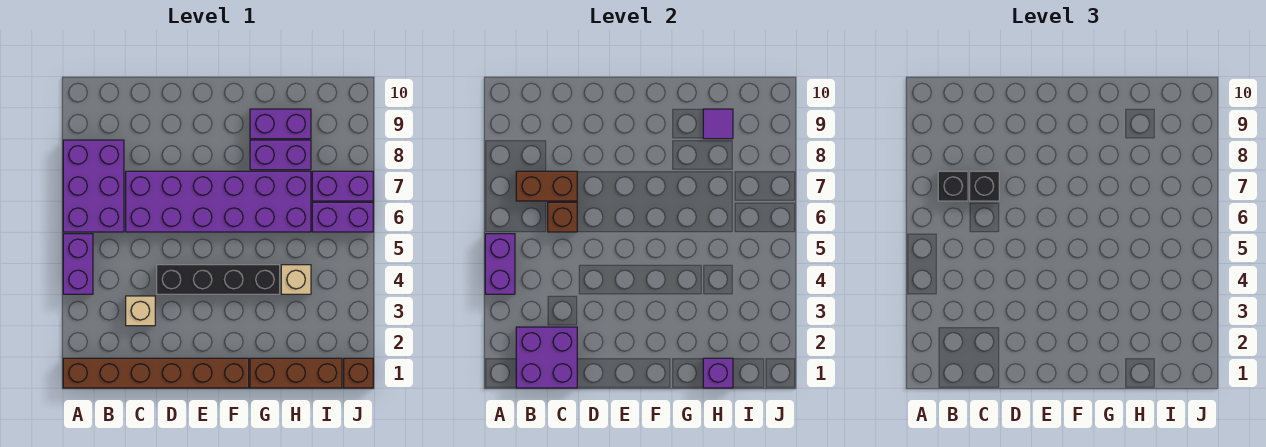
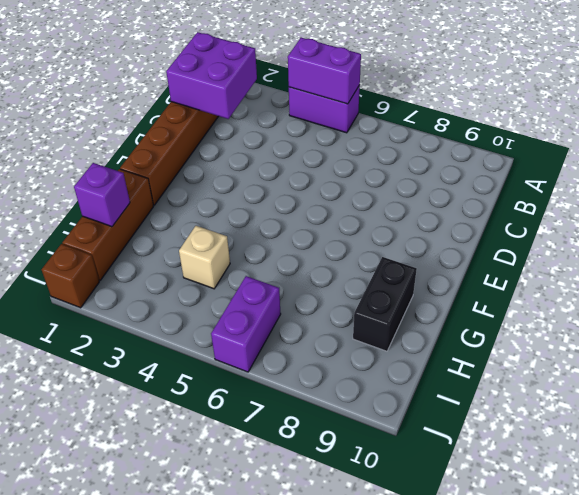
black brick G9:H9 level 1 -> purple brick G9:H9 level 1
none -> purple brick A6:B8 level 1
none -> tan brick C3 level 1
none -> purple brick C6:H7 level 1

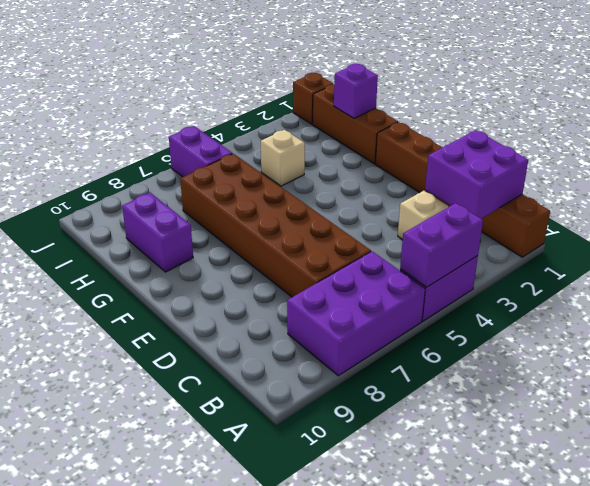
brown brick C6:H7 level 1 -> purple brick C6:H7 level 1
none -> black brick D4:G4 level 1
none -> purple brick G8:H8 level 1
none -> purple brick I7:J7 level 1

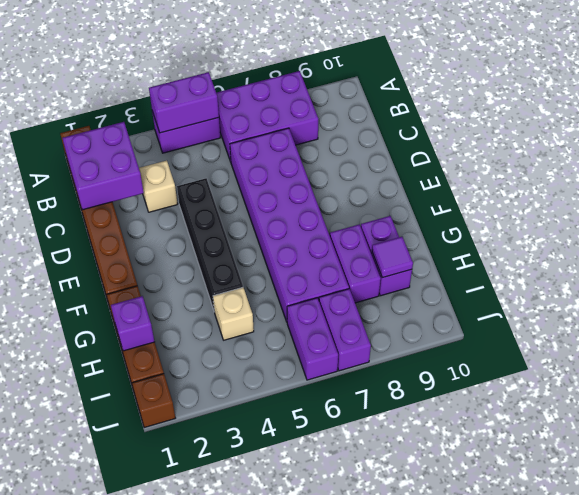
none -> brown brick B7:C7 level 2
none -> brown brick C6 level 2
none -> black brick B7 level 3

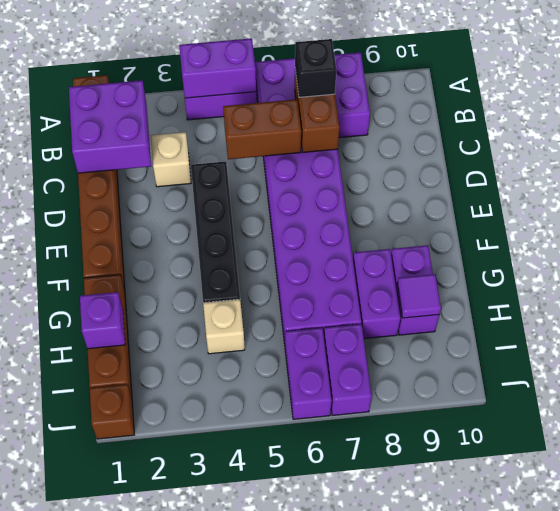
brown brick C5:C6 level 2 -> brown brick C6 level 2
none -> black brick C7 level 3

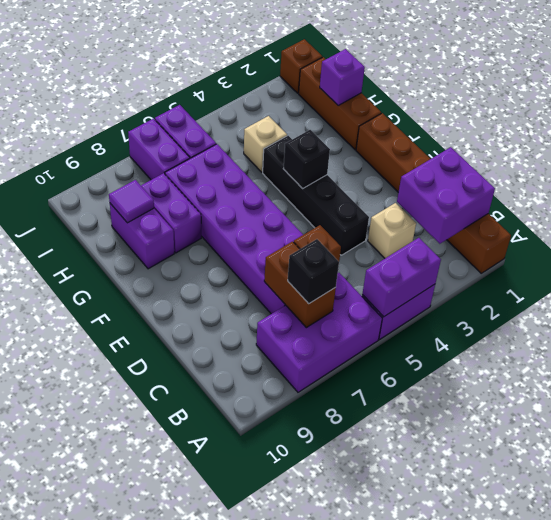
black brick F4 level 2 -> black brick C7 level 3

